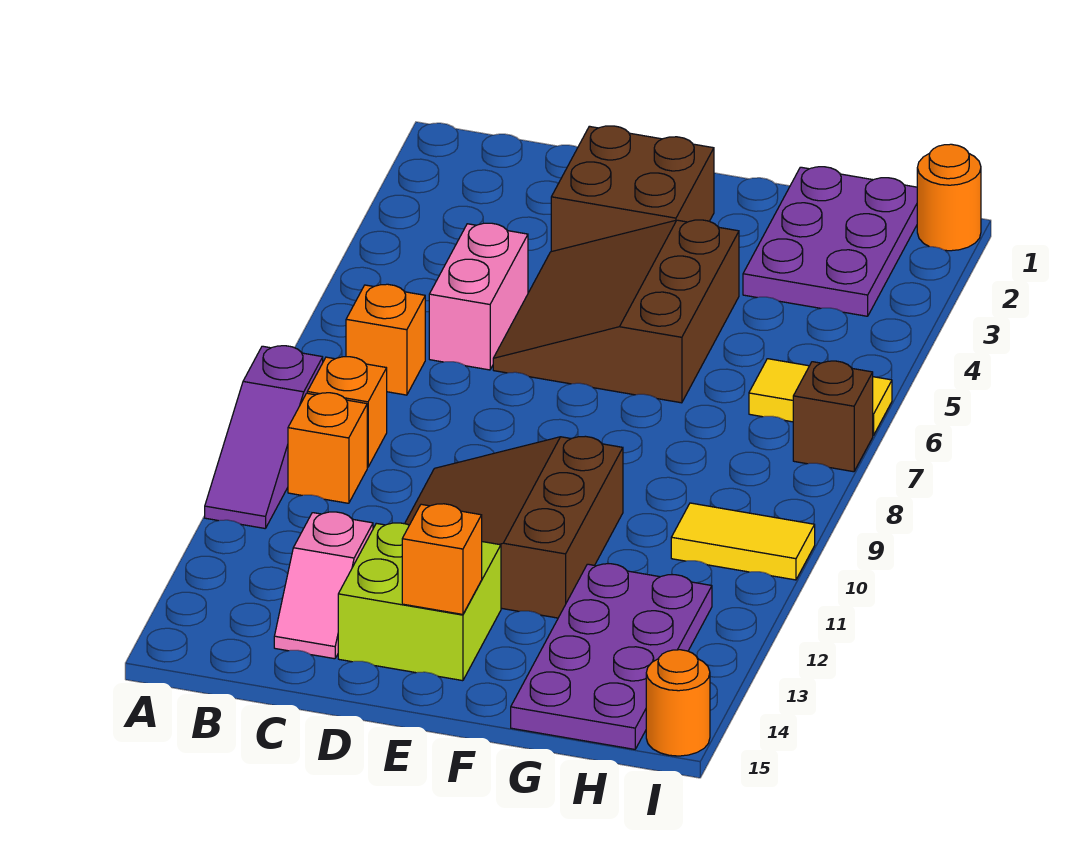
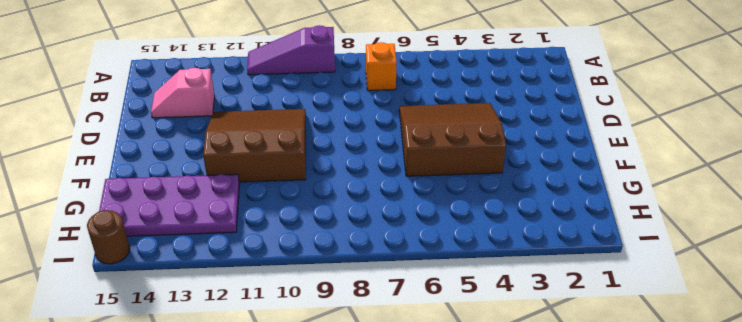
brown round brick I15 level 1 -> orange round brick I15 level 1
none -> orange brick B9 level 1
none -> orange brick B10 level 1
none -> pink brick C5:C6 level 1

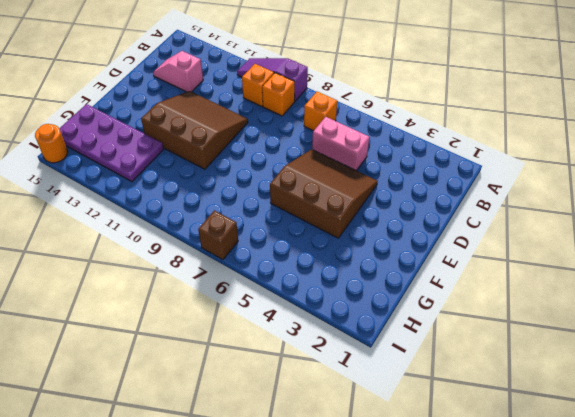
none -> brown brick D2:E3 level 1
none -> lime brick D13:E14 level 1
none -> purple plate G1:H3 level 1

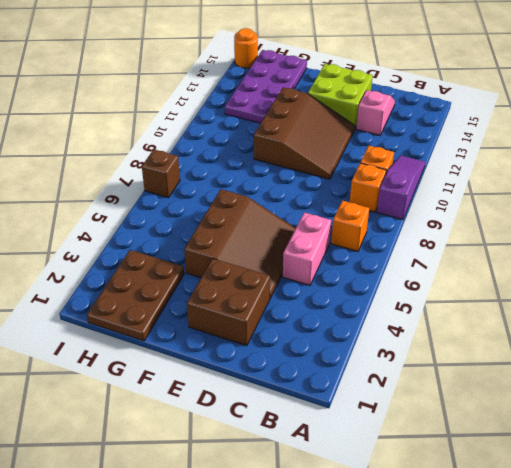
brown plate G1:H3 level 1 -> purple plate G1:H3 level 1
none -> yellow tile H6:I6 level 1
none -> yellow tile H10:I10 level 1
none -> orange round brick I1 level 1

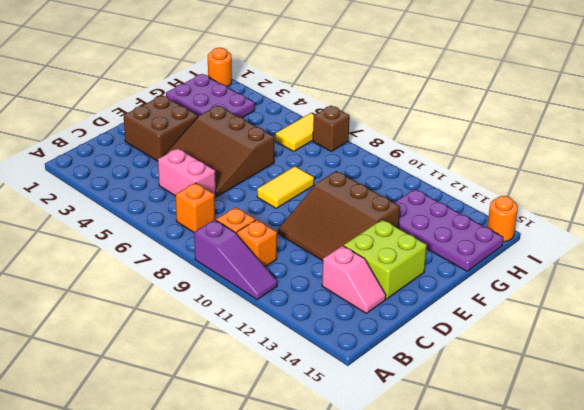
yellow tile E8:F8 level 1 -> yellow tile H10:I10 level 1
none -> orange brick E14 level 2

